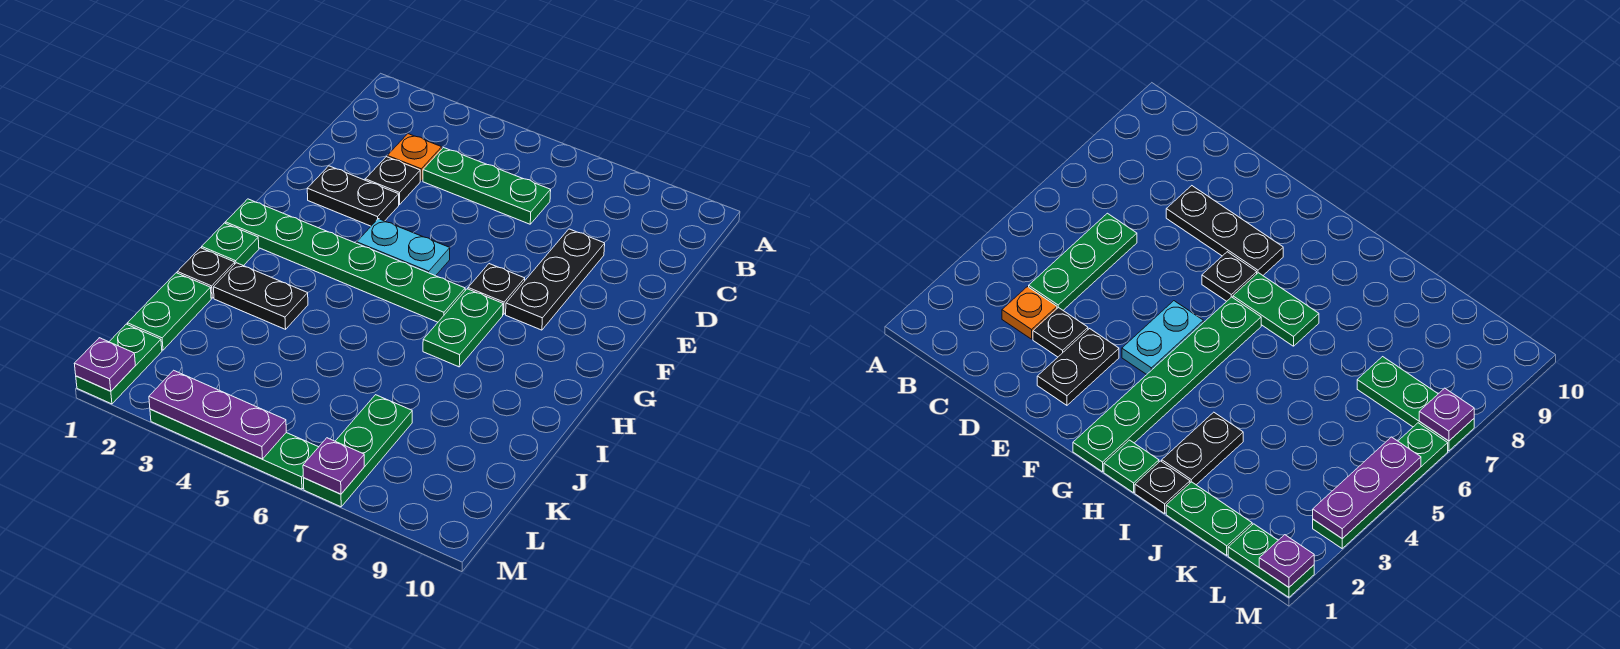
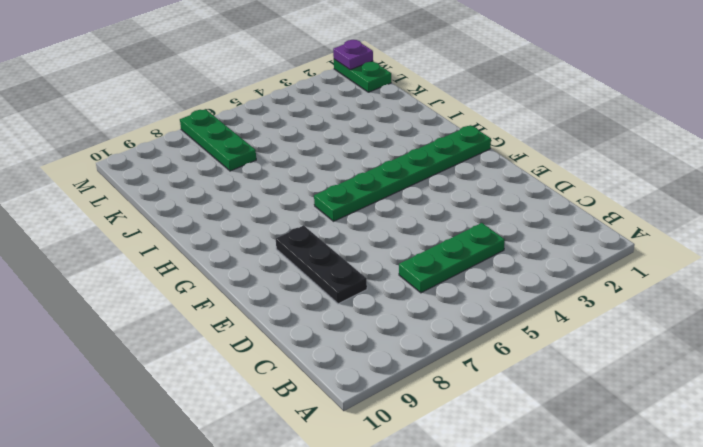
none -> orange plate C3 level 1
none -> black plate D3 level 1
none -> black plate E2:E3 level 1

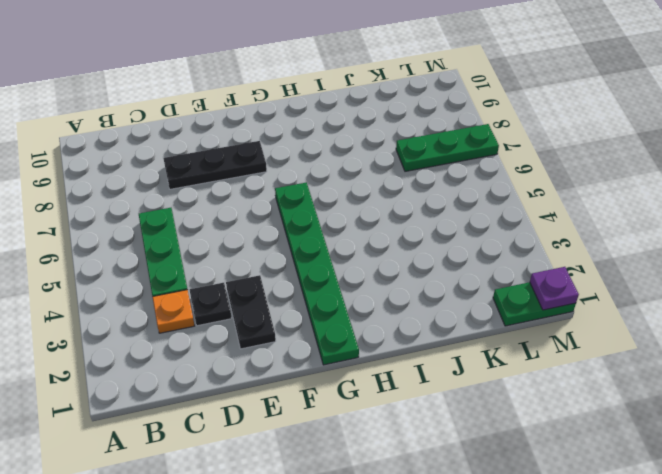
none -> cyan plate F4:F5 level 1
none -> black plate F7 level 1
none -> green plate G7:H7 level 1

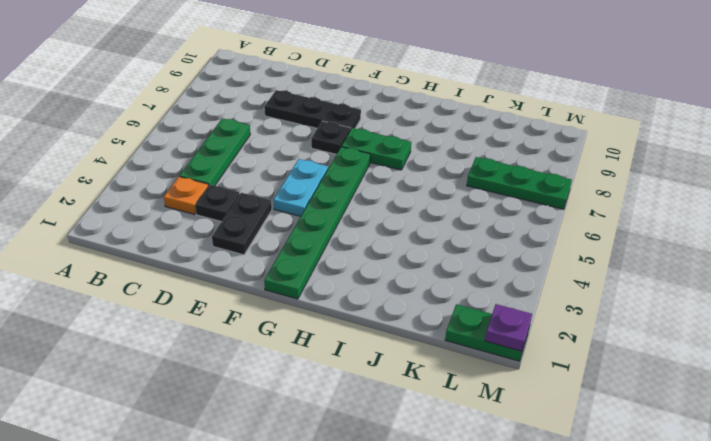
none -> green plate H1 level 1
none -> black plate I1 level 1
none -> black plate I2:I3 level 1

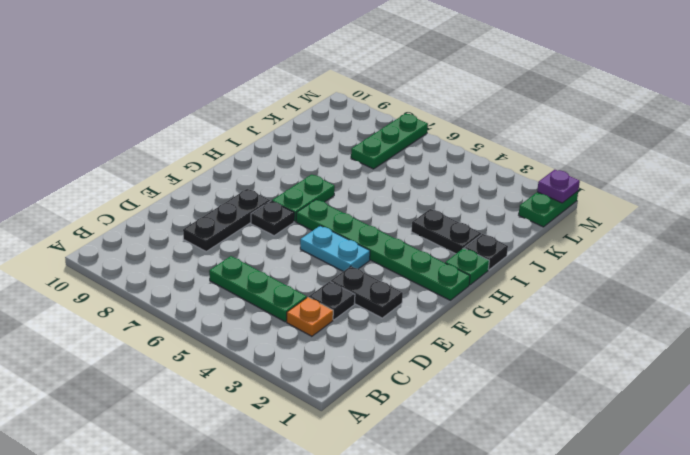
none -> green plate J1:K1 level 1
none -> green plate M3:M6 level 1
none -> purple plate M3:M5 level 2

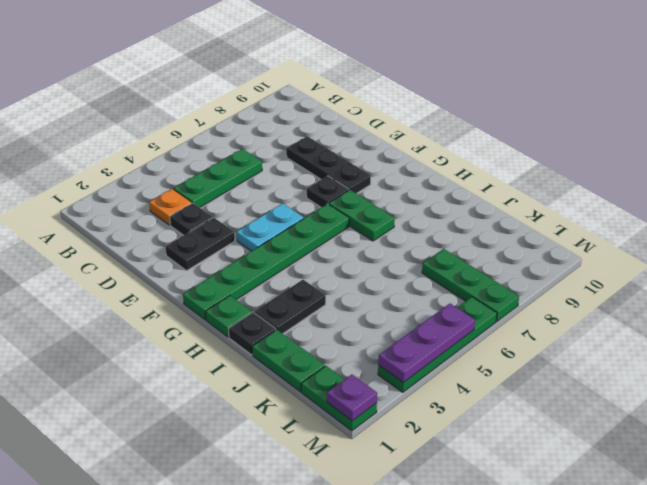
none -> purple plate M7 level 2

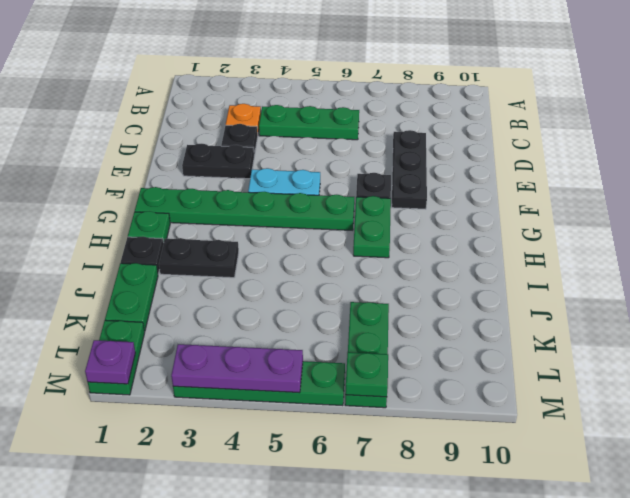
green plate M7 level 2 -> purple plate M7 level 2

